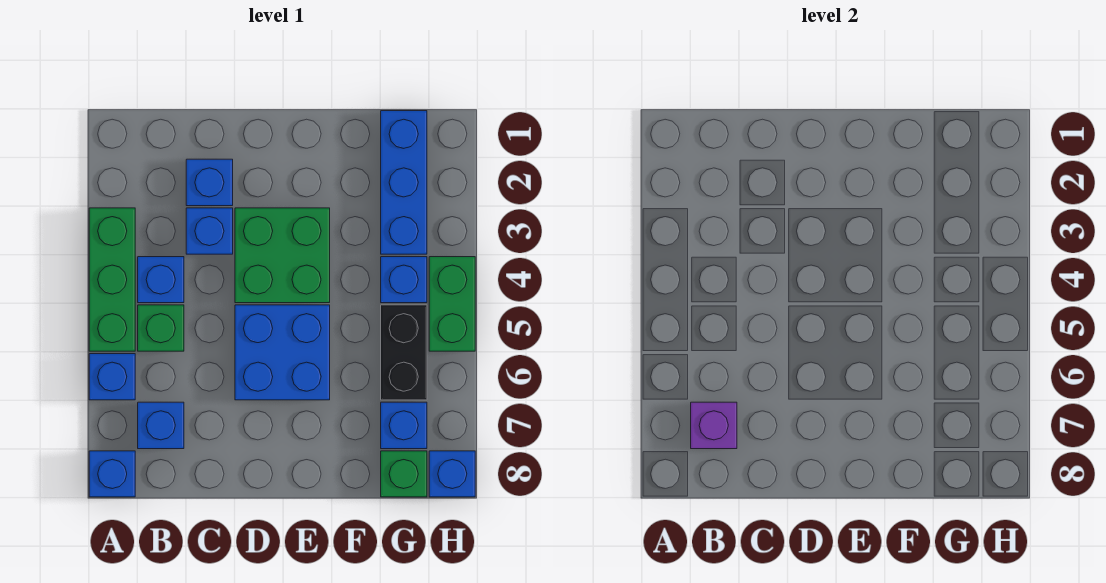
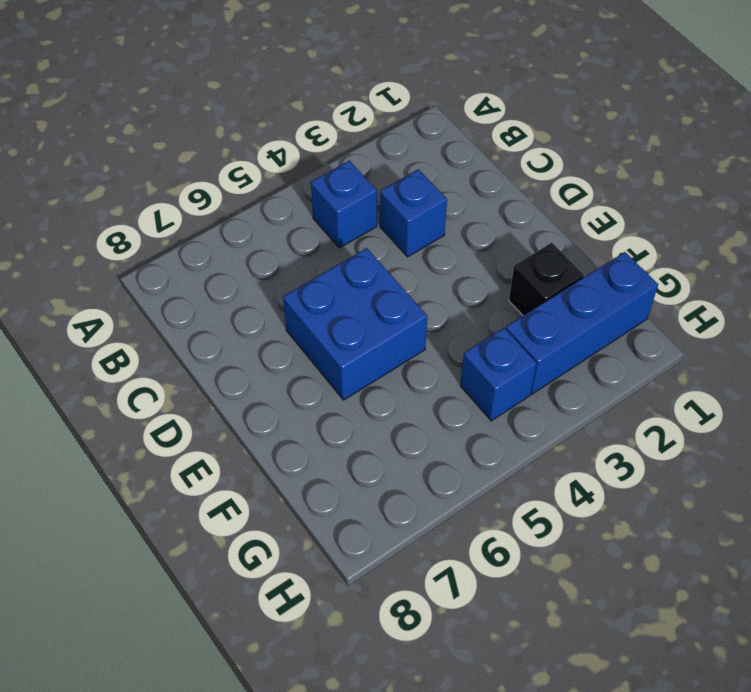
black brick F2 level 1 -> none
none -> green brick A3:A5 level 1
none -> blue brick A6 level 1
none -> blue brick A8 level 1

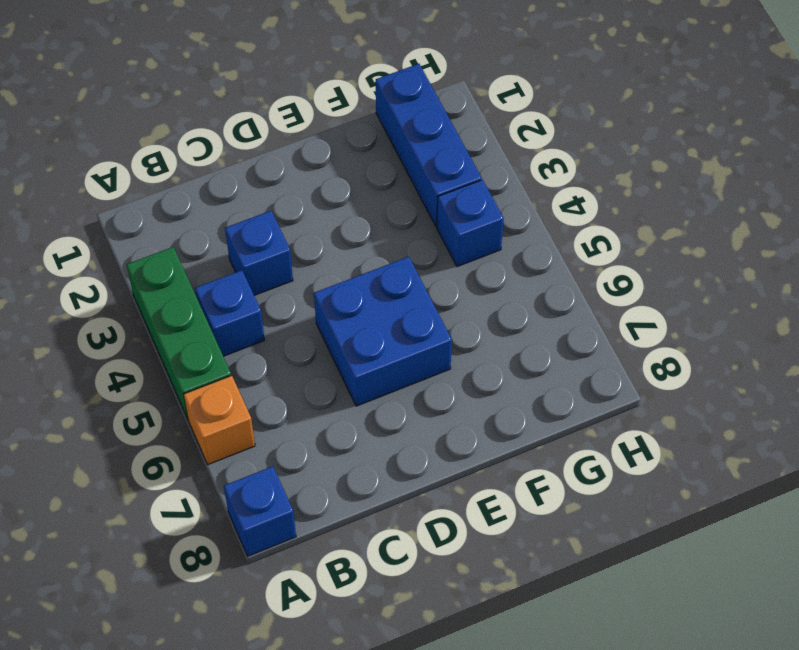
orange brick A6 level 1 -> blue brick A6 level 1
none -> green brick B5 level 1
none -> blue brick B7 level 1
none -> blue brick C2 level 1

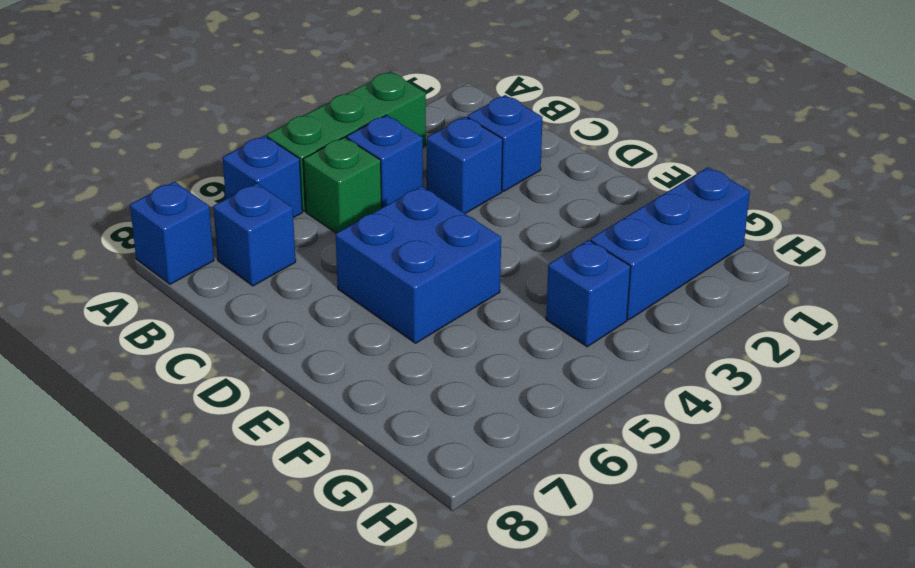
none -> green brick D3:E4 level 1
none -> black brick G5:G6 level 1
none -> blue brick G7 level 1

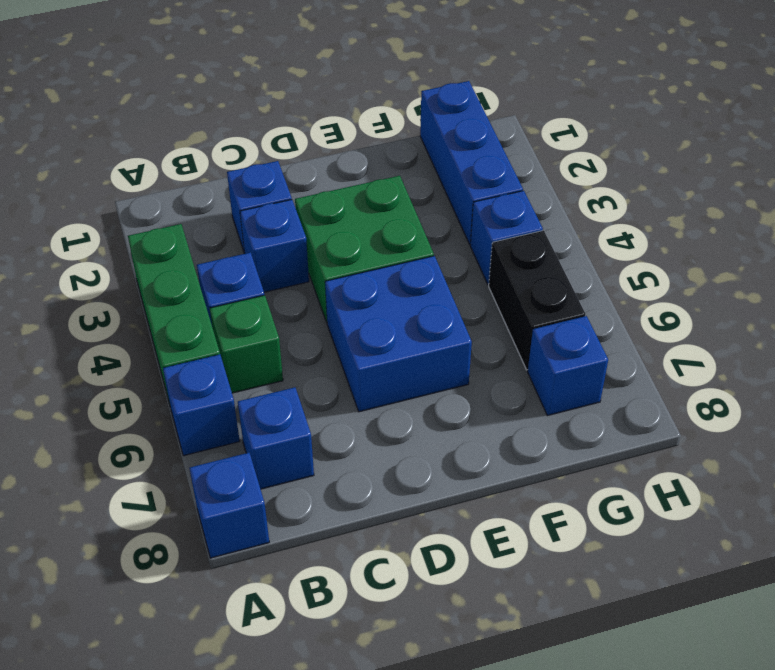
none -> green brick G8 level 1
none -> green brick H4:H5 level 1
none -> blue brick H8 level 1

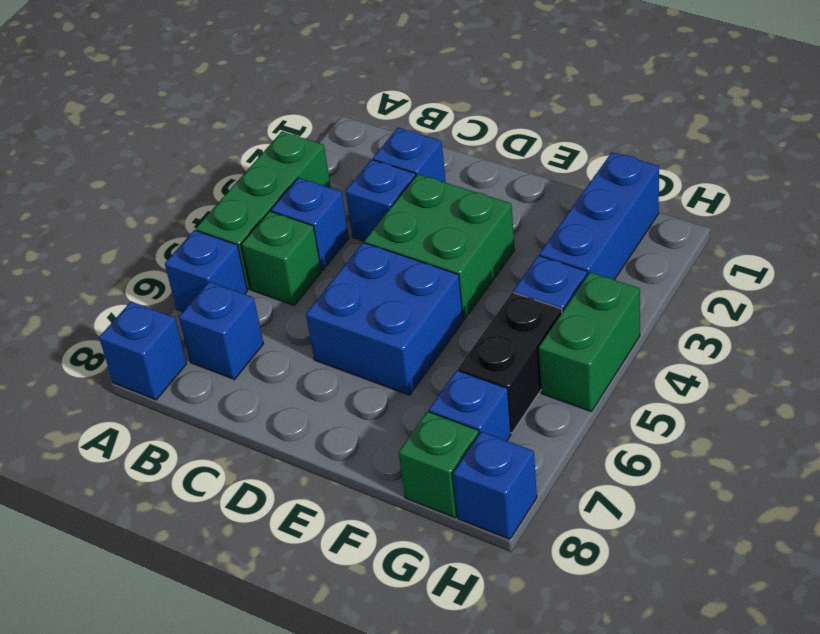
none -> purple brick B7 level 2

